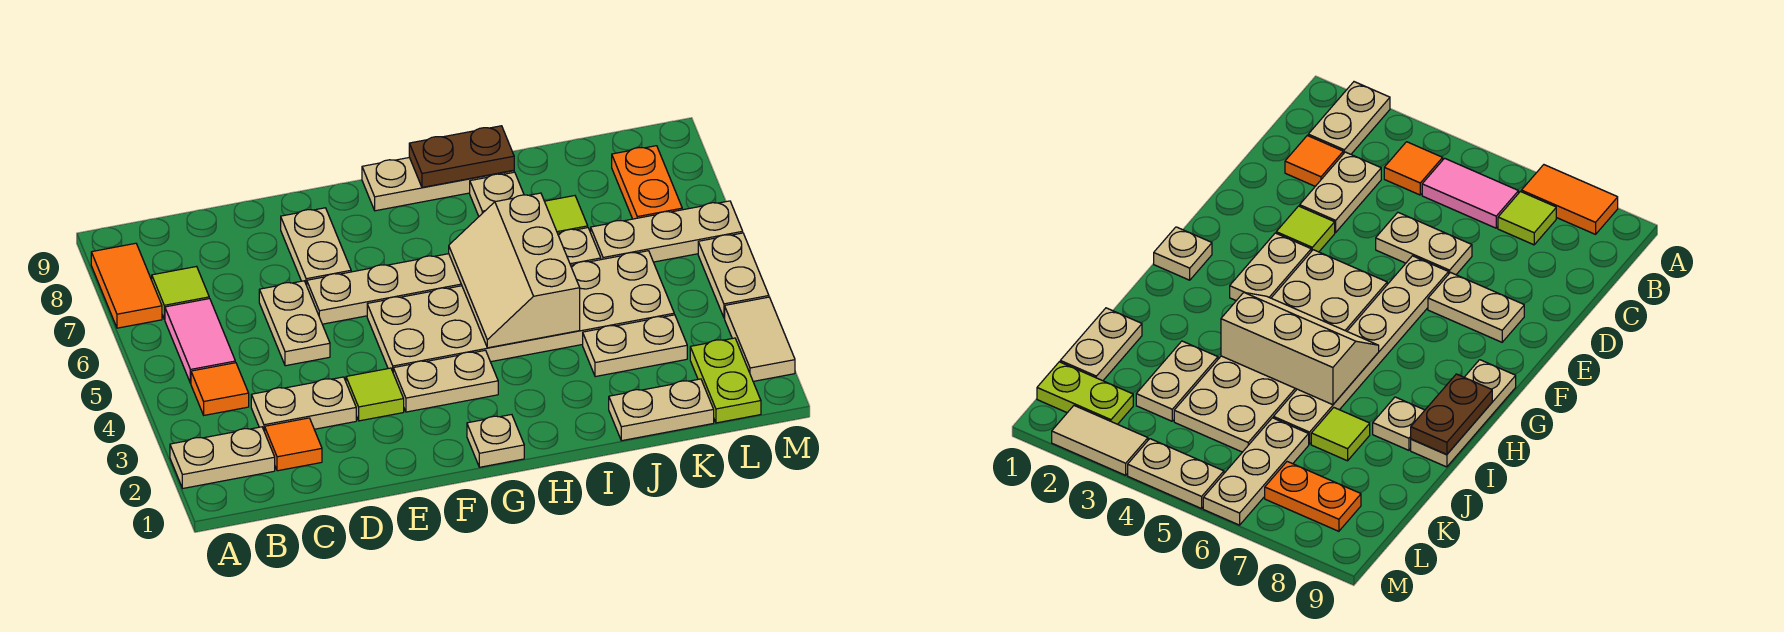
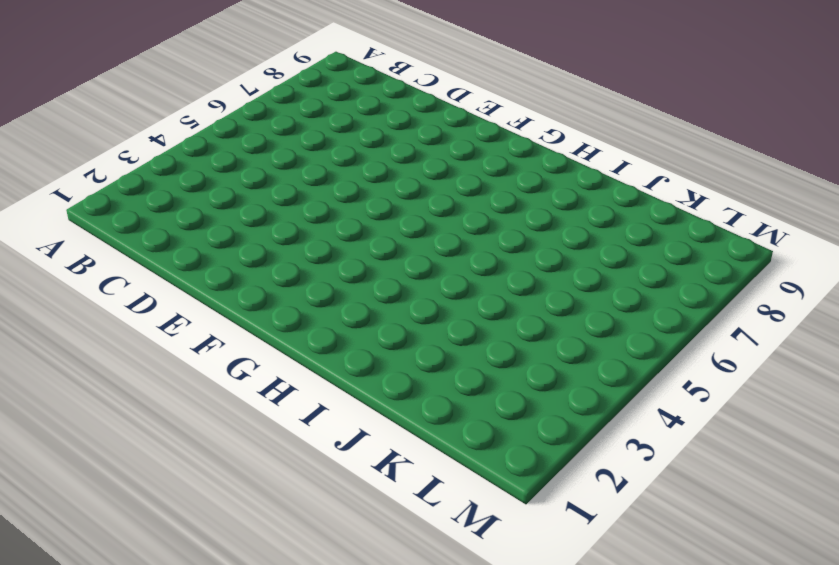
none -> tan plate A2:B2 level 1
none -> orange tile A7:A8 level 1
none -> orange tile B4 level 1

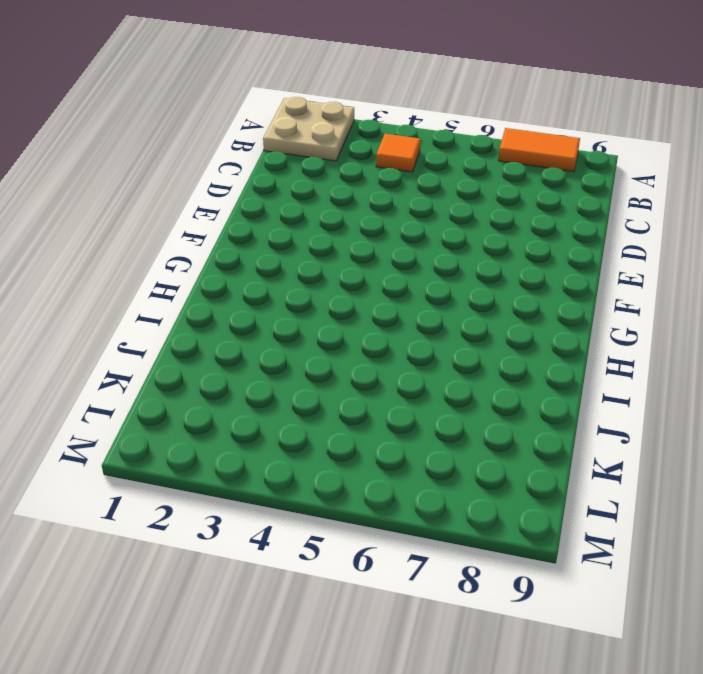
tan plate A1:B2 level 1 -> tan plate A2:B2 level 1
none -> pink tile B5:B6 level 1
none -> lime tile B7 level 1
none -> orange tile C2 level 1

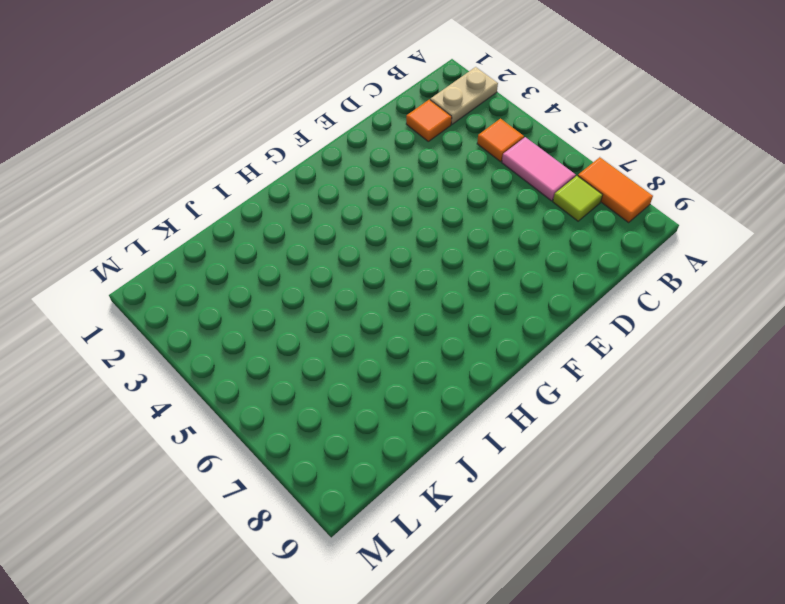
none -> tan plate C3:D3 level 1
none -> tan plate D5:D6 level 1
none -> lime tile E3 level 1

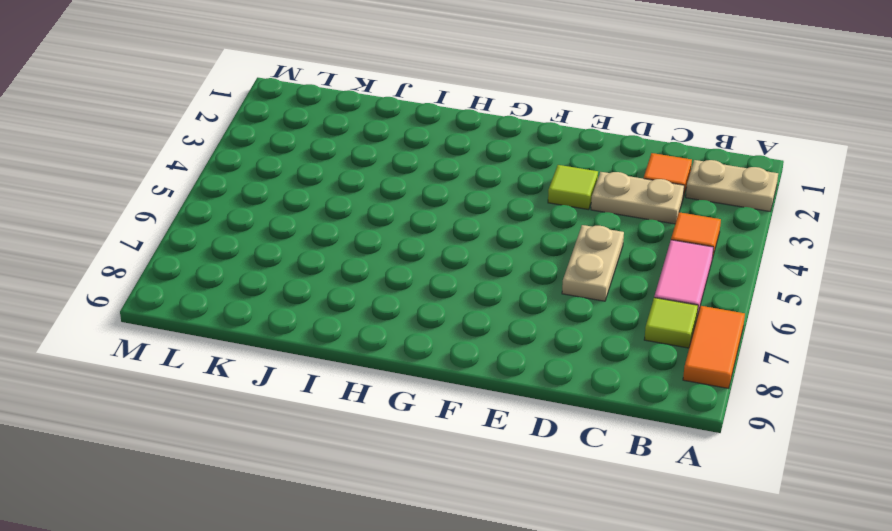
none -> tan plate E6:J6 level 1
none -> tan plate E7:E8 level 1
none -> tan plate F3:G3 level 1

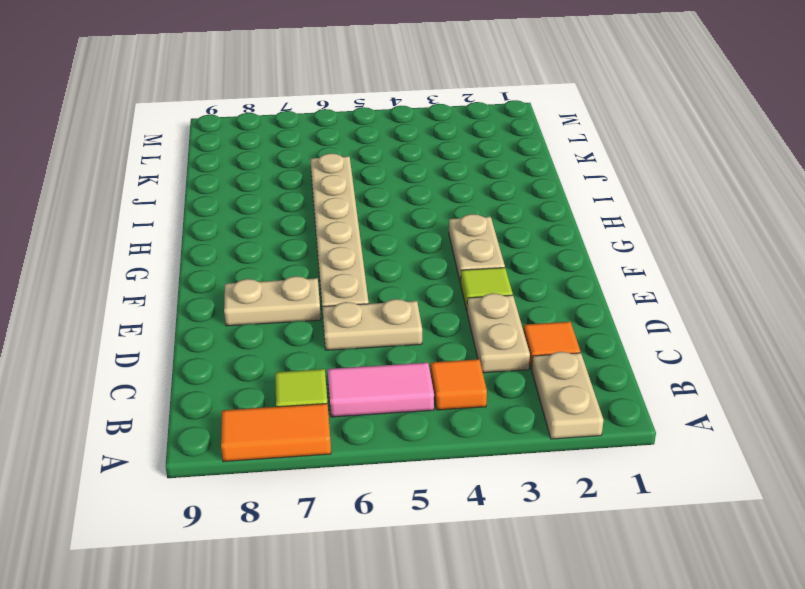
none -> tan plate F4:K5 level 1
none -> tan plate G1 level 1
none -> tan plate G9:I9 level 1

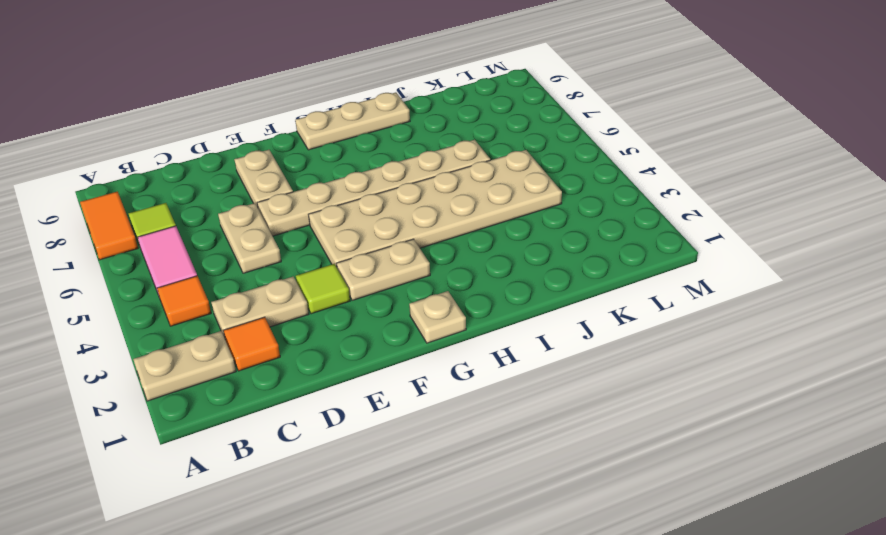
none -> tan plate I8 level 1
none -> tan plate J1:K1 level 1
none -> tan plate J3:K3 level 1

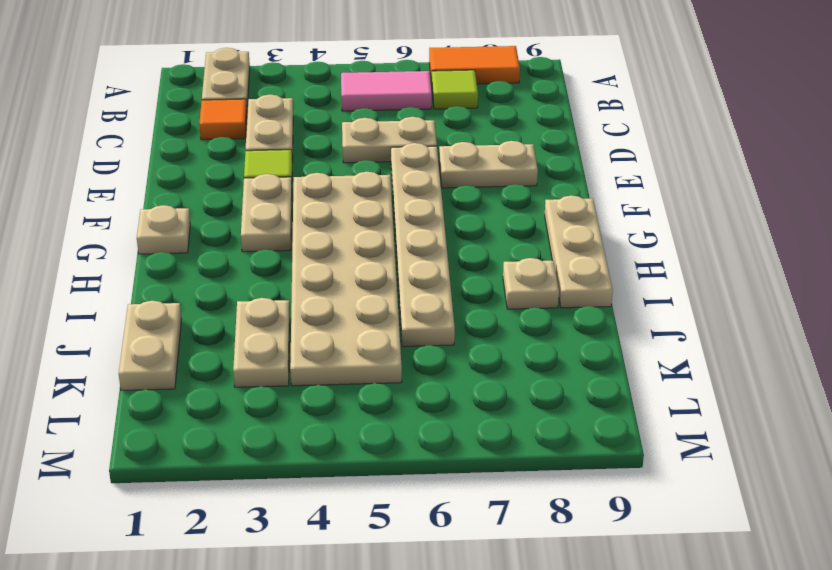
none -> orange tile B4 level 1
none -> lime tile J7 level 1
none -> tan plate K6:M6 level 1

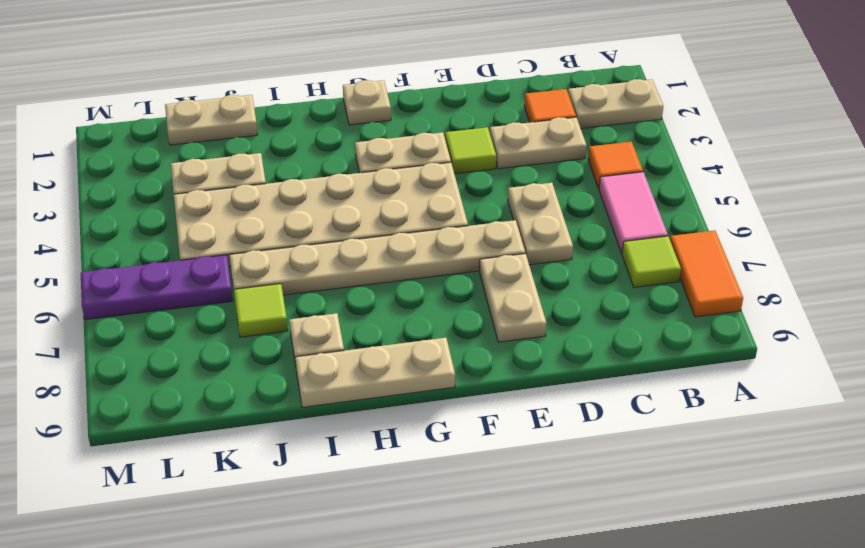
purple plate K6:M6 level 1 -> tan plate K6:M6 level 1
none -> lime plate L1:L2 level 1
none -> orange plate L7:L8 level 1
none -> tan tile M2:M3 level 1

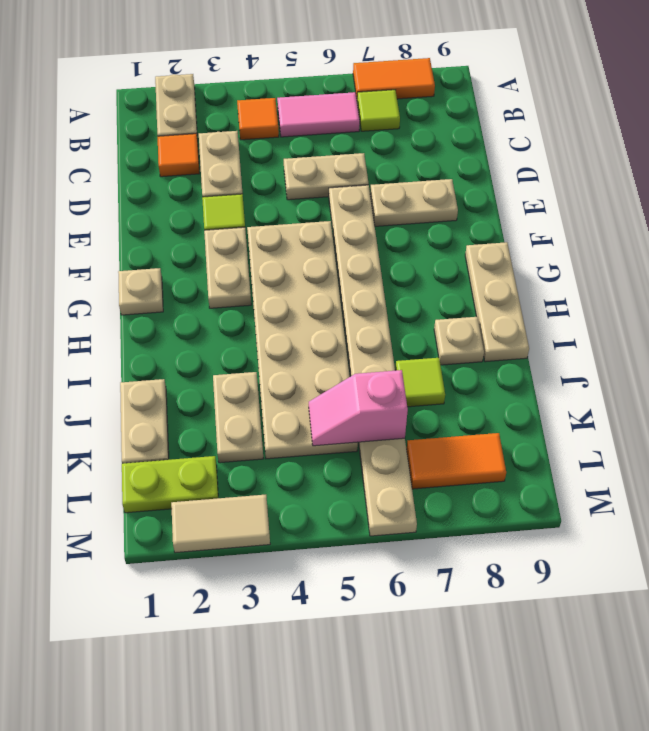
pink slope K5:K6 level 2 top 6 -> none
orange tile L7:L8 level 1 -> orange plate L7:L8 level 1
none -> tan plate M4:M5 level 1
none -> tan slope H4:I6 level 2 top I
none -> brown plate H9:I9 level 2

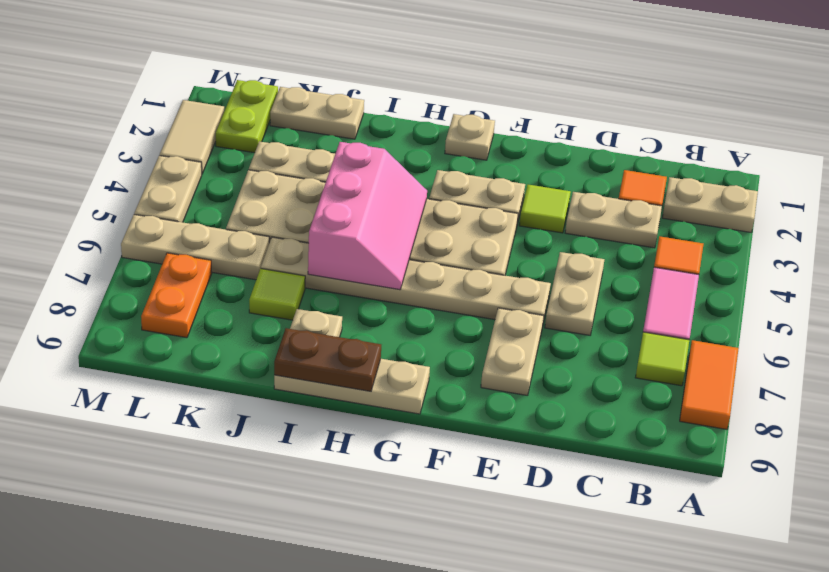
pink slope H4:I6 level 2 top I -> tan slope H4:I6 level 2 top I

